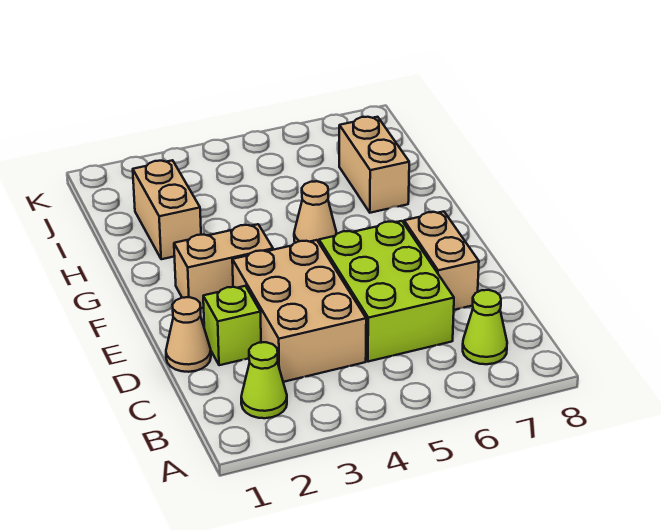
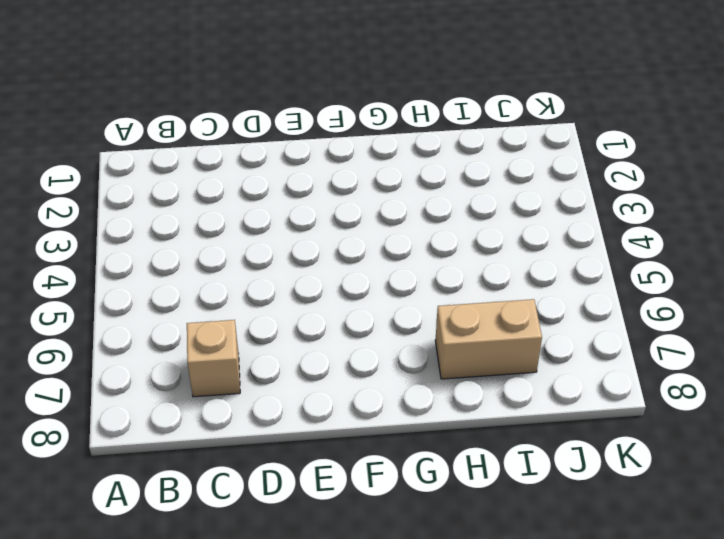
tan brick C7 level 1 -> none
none -> lime cone B2 level 1
none -> lime cone B7 level 1

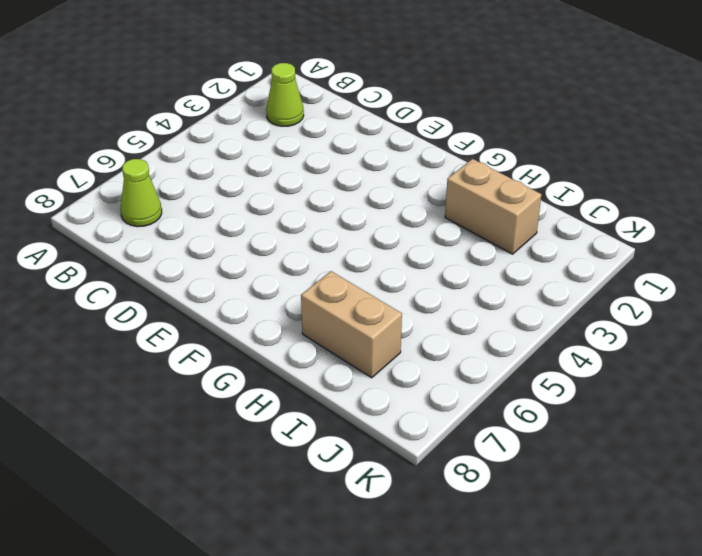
none -> tan brick C3:E4 level 1
none -> lime brick C5:E6 level 1

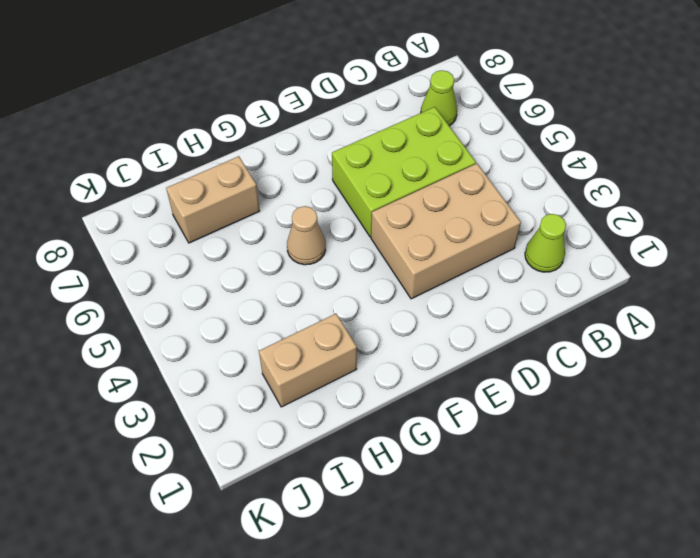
none -> tan cone D1 level 1
none -> lime brick D2 level 1

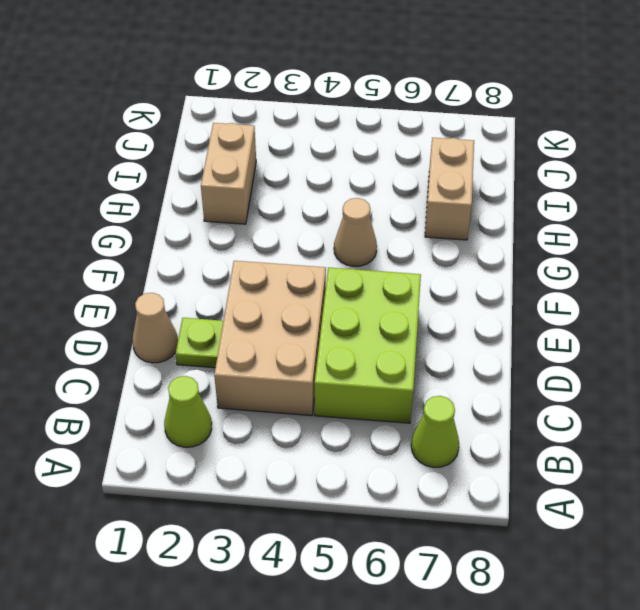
lime plate D2 level 1 -> lime brick D2 level 1
none -> tan brick D7:E7 level 1
none -> tan brick F2:F3 level 1

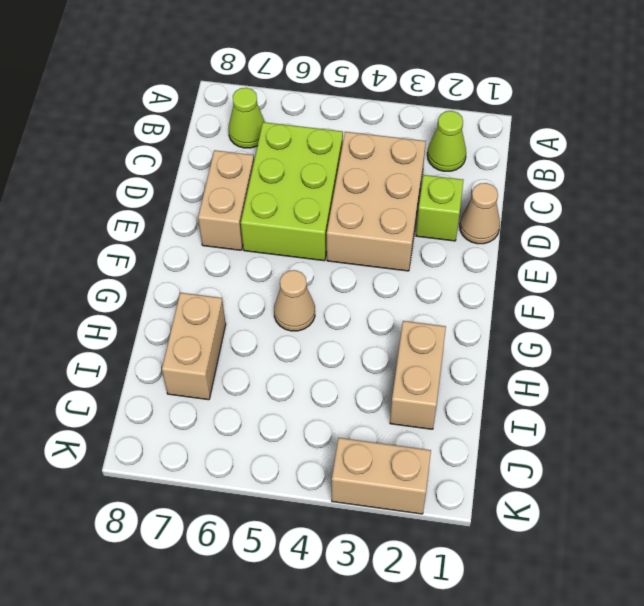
tan brick K2:K3 level 1 -> tan brick F2:F3 level 1

